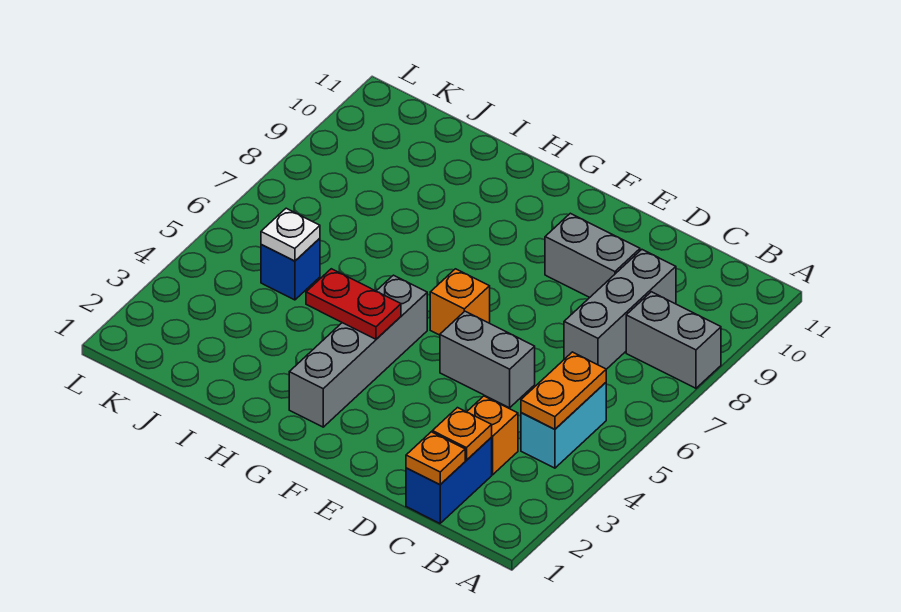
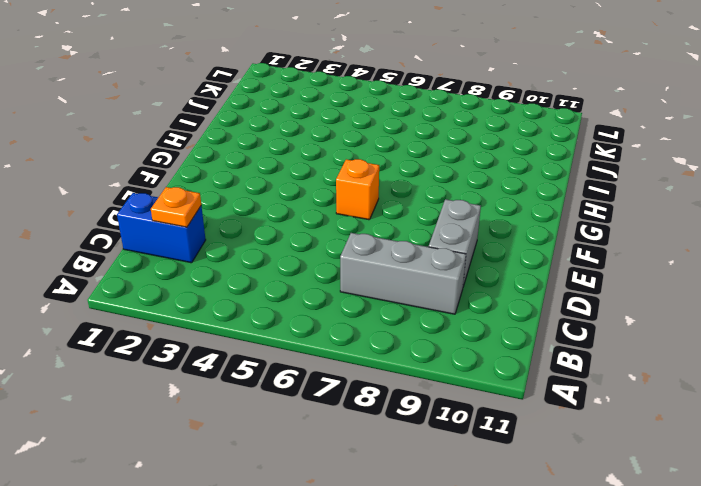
none -> grey brick A8:B8 level 1
none -> cyan brick B4:B5 level 1
none -> orange brick C3 level 1

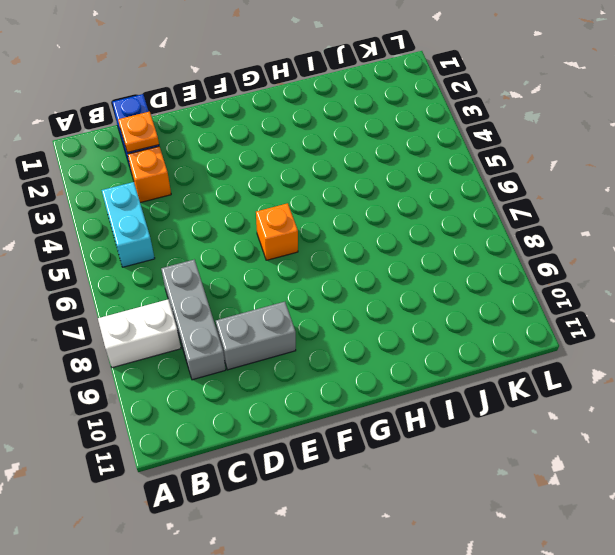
white brick A8:B8 level 1 -> grey brick A8:B8 level 1
none -> grey brick D5:E5 level 1
none -> grey brick G2:G5 level 1
none -> blue brick J5 level 1

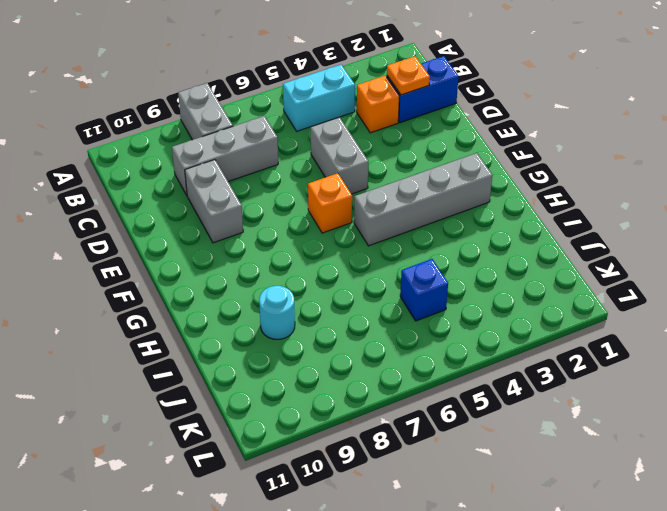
cyan round brick I9 level 1 -> none
none -> orange plate B4:B5 level 2
none -> orange plate C1 level 2
none -> red plate G4:H4 level 2

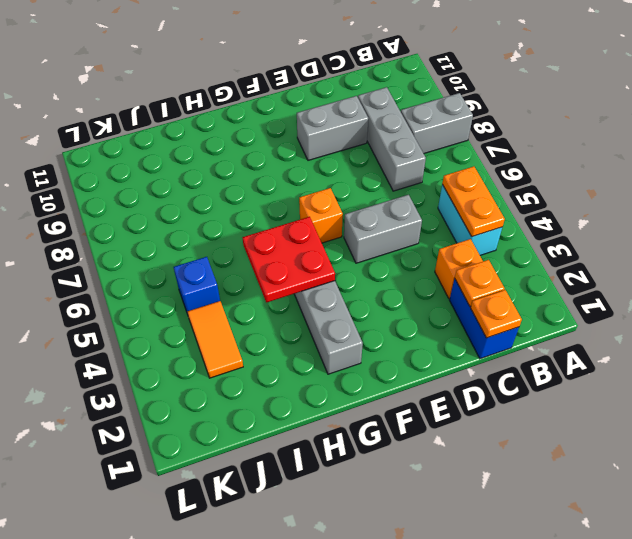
red plate G4:H5 level 2 -> red plate G4:H4 level 2
orange tile J3:J4 level 1 -> none
none -> white plate J5 level 2

